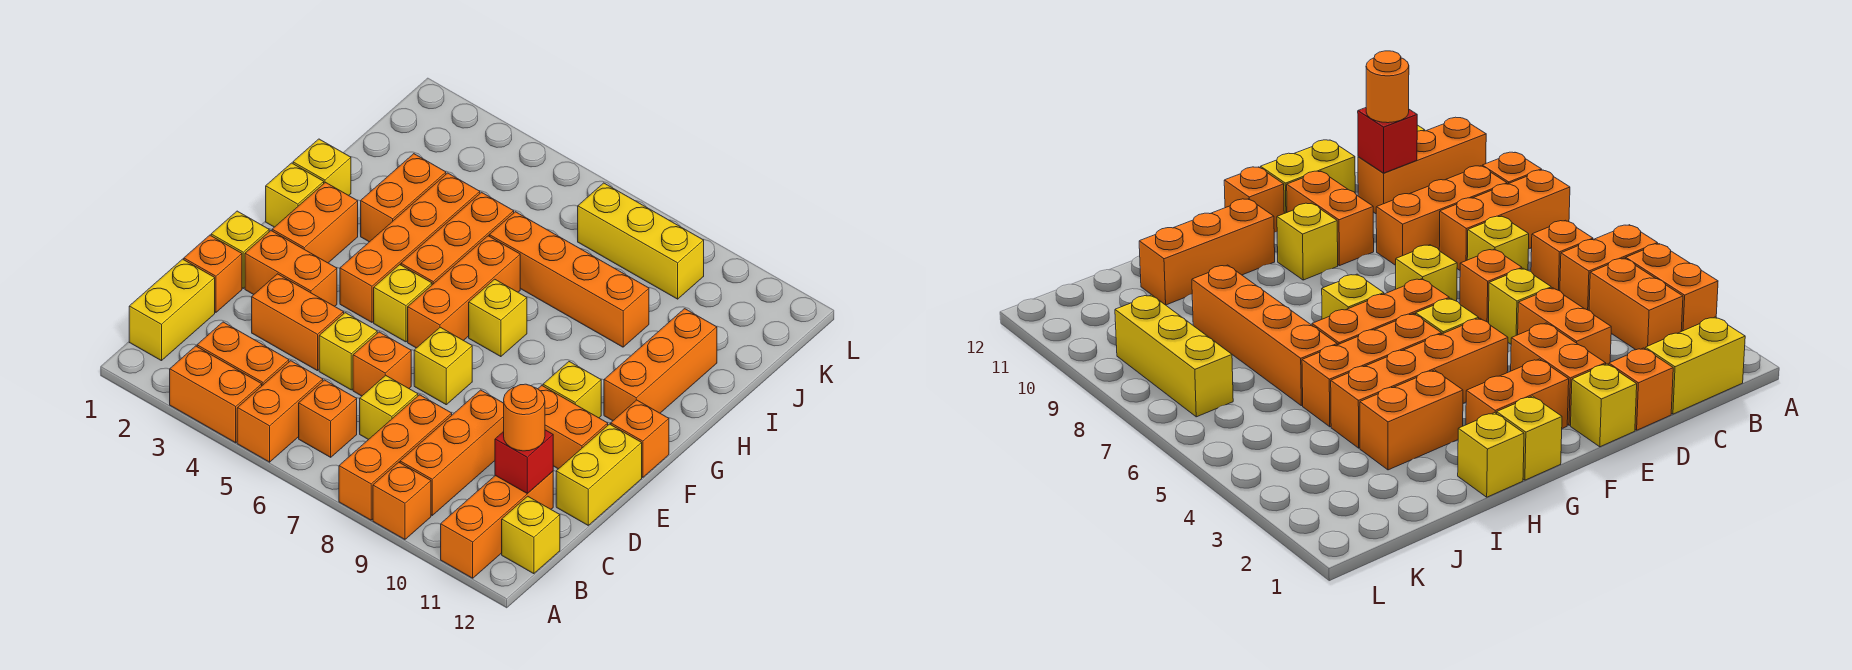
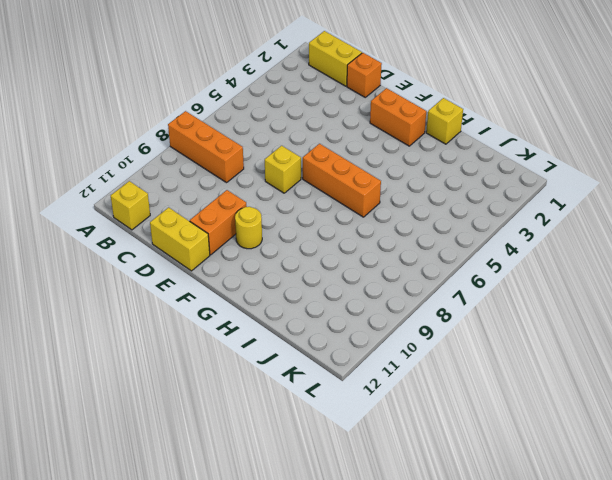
yellow round brick F10 level 1 -> yellow brick F10 level 1
none -> orange brick A3:A4 level 1
none -> orange brick A5:B5 level 1
none -> orange brick A9 level 1
none -> orange brick A11:C11 level 1

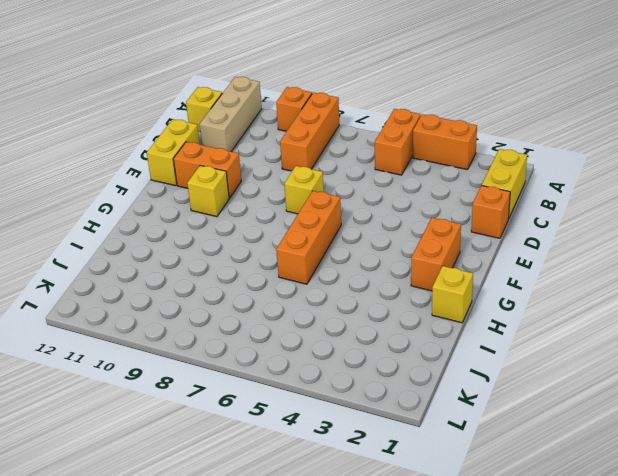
tan brick A11:C11 level 1 -> orange brick A11:C11 level 1
none -> orange brick B3:B4 level 1
none -> orange brick B6 level 1
none -> orange brick B9:D9 level 1
none -> yellow brick C7 level 1

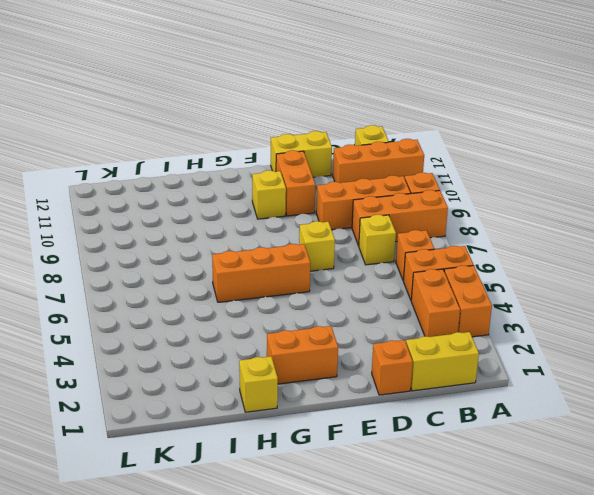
none -> orange brick D3:D4 level 1
none -> yellow brick D5 level 1
none -> orange brick D6 level 1
none -> yellow brick E1 level 1

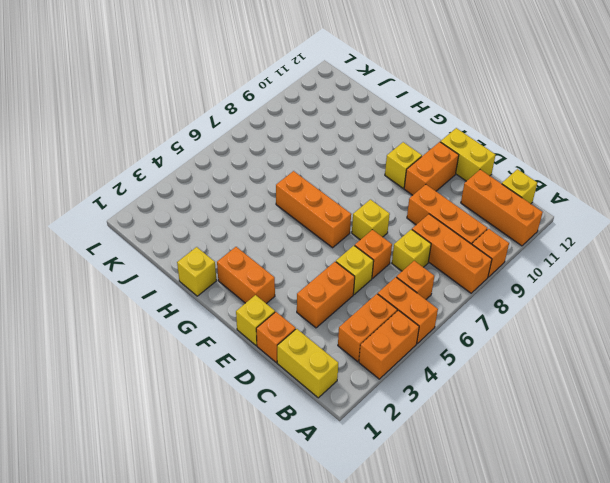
none -> orange brick E2:E3 level 1
none -> orange brick F4:I4 level 1
none -> yellow brick F5 level 1
none -> orange brick F12 level 1

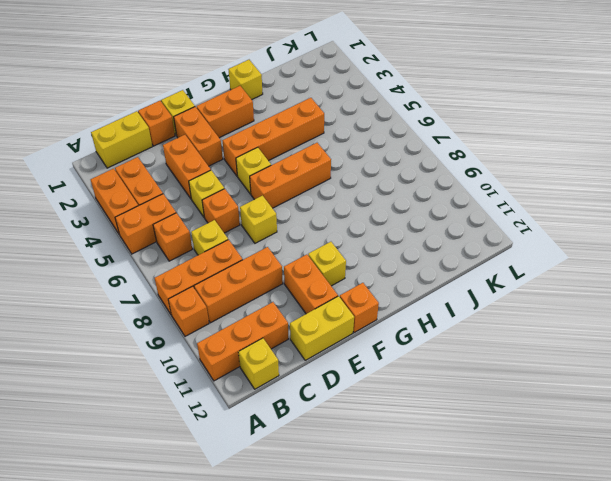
none -> yellow brick G1 level 1
none -> orange brick G5:I5 level 1
none -> yellow brick G7 level 1
none -> orange brick G11:I11 level 1

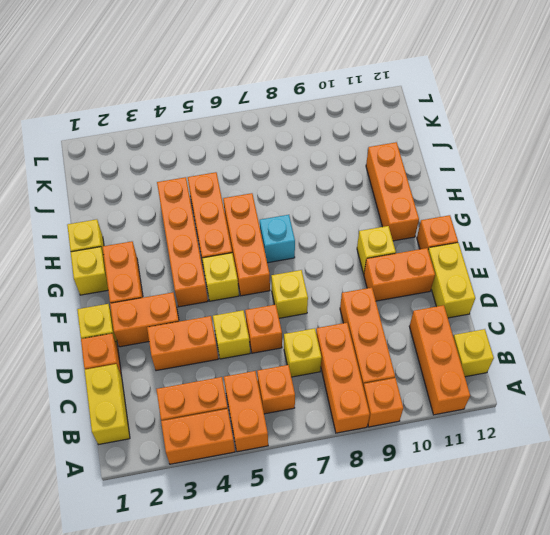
cyan brick G7 level 1 -> yellow brick G7 level 1
none -> orange brick H3:I3 level 1
none -> orange brick I6:I9 level 1
none -> yellow brick K7:K9 level 1
none -> red brick C11 level 2

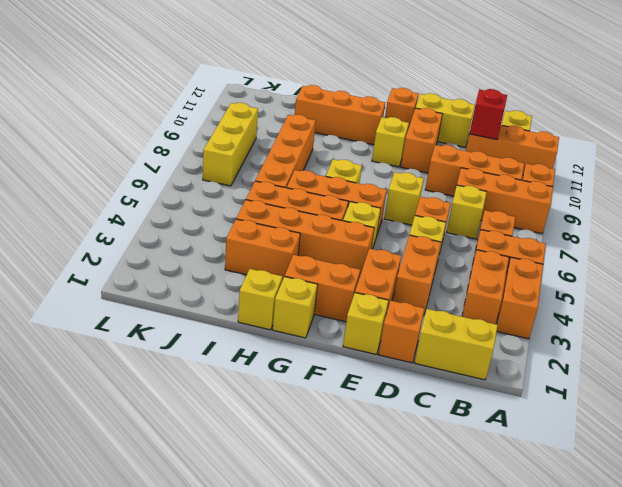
none -> orange round brick C11 level 3

